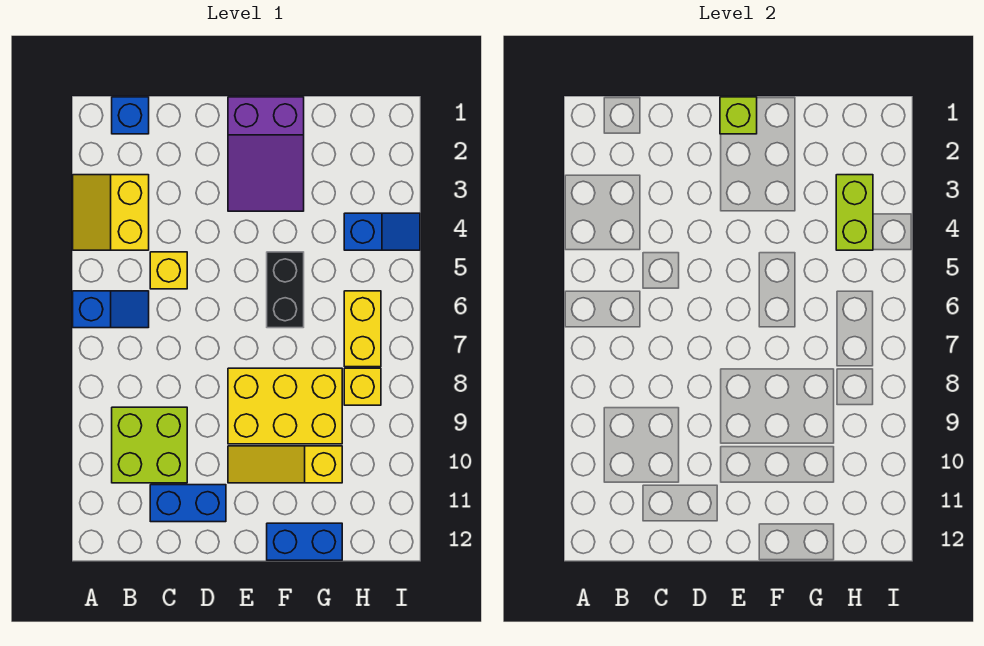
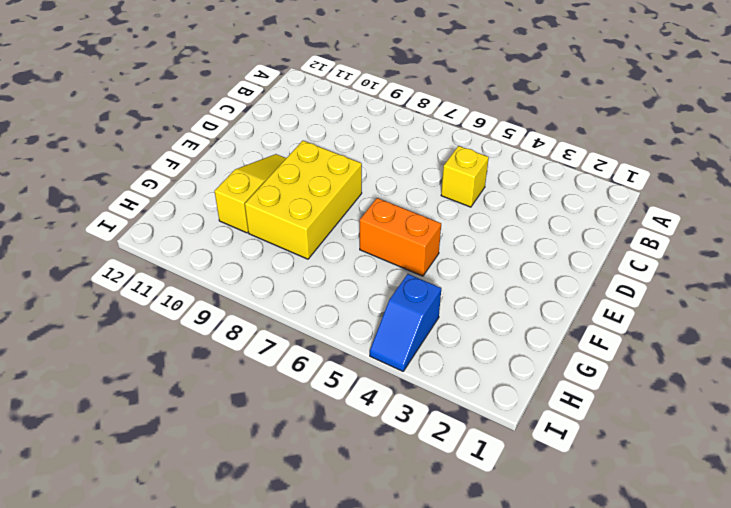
orange brick F5:F6 level 1 -> black brick F5:F6 level 1
none -> yellow slope A3:B4 level 1 top B
none -> blue slope A6:B6 level 1 top A
none -> blue brick B1 level 1

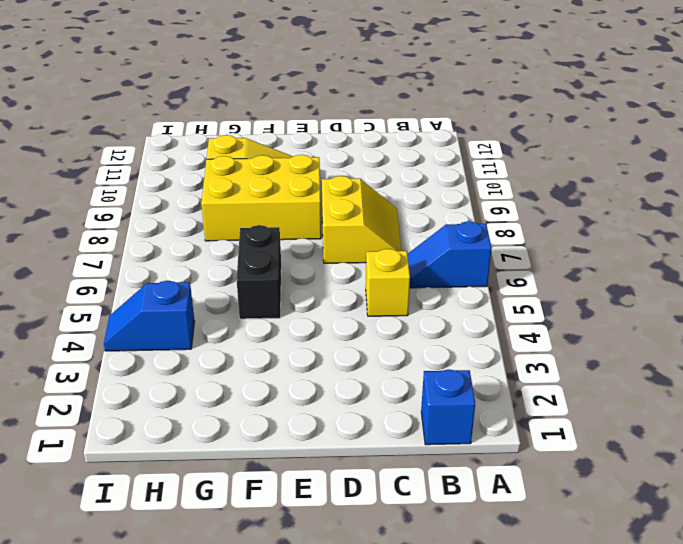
yellow slope C7:D8 level 1 top D -> yellow slope A3:B4 level 1 top B
none -> lime brick B9:C10 level 1
none -> blue brick C11:D11 level 1
none -> purple slope E1:F3 level 1 top 1

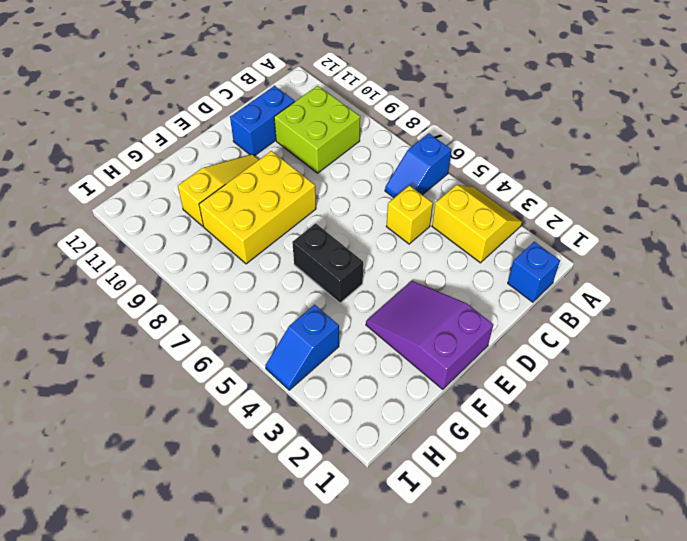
none -> blue brick F12:G12 level 1
none -> yellow brick H6:H7 level 1
none -> yellow brick H8 level 1

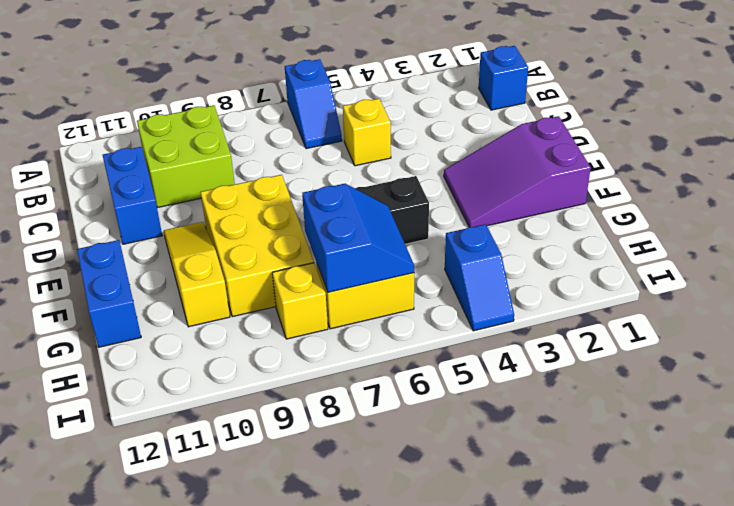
blue slope G6:H7 level 2 top 7 -> none
none -> yellow slope A3:B4 level 1 top B
none -> lime brick E1 level 2
none -> lime brick H3:H4 level 2

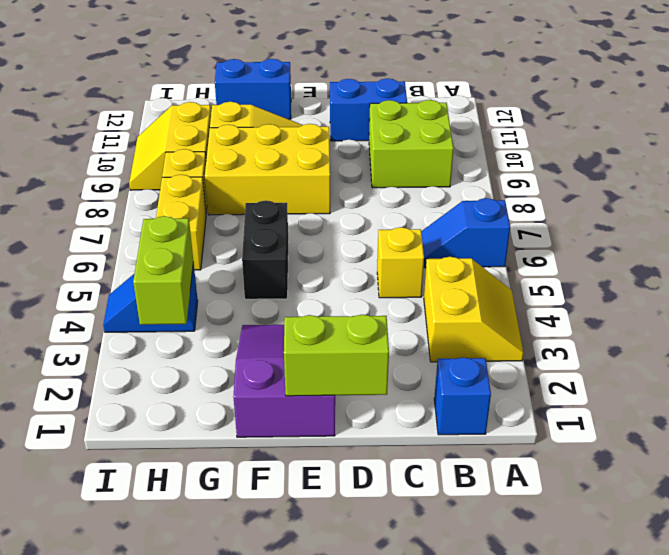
lime brick D1:E1 level 2 -> lime brick E1 level 2
yellow slope H9:I10 level 1 top H -> none

